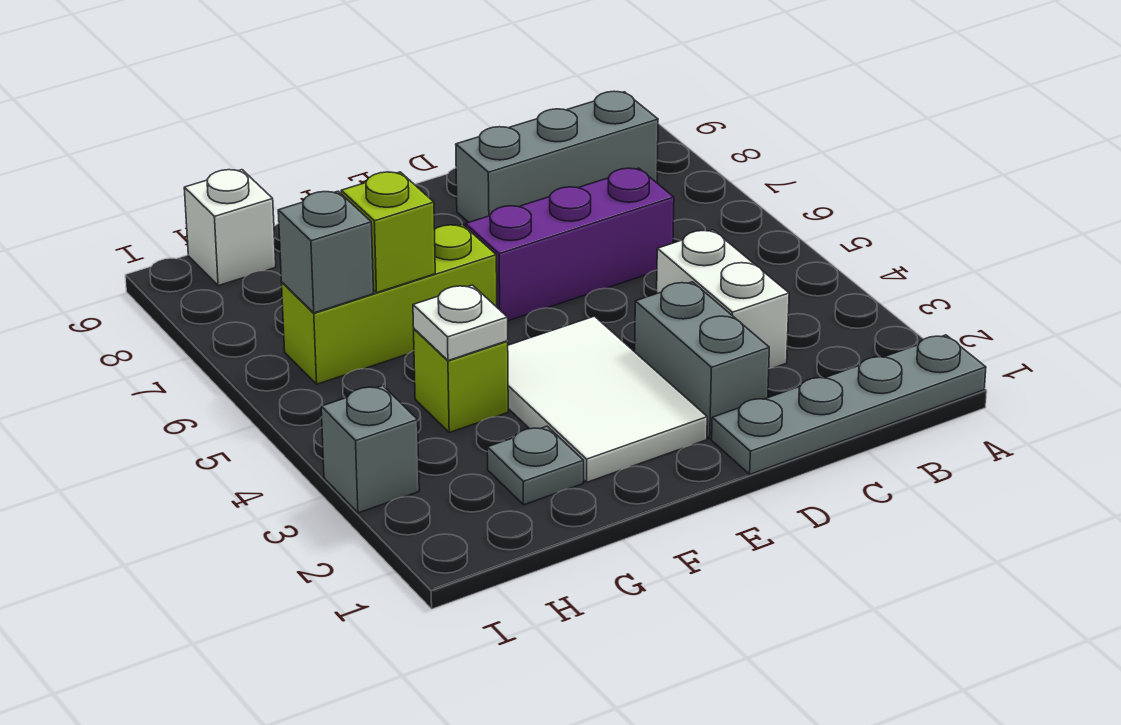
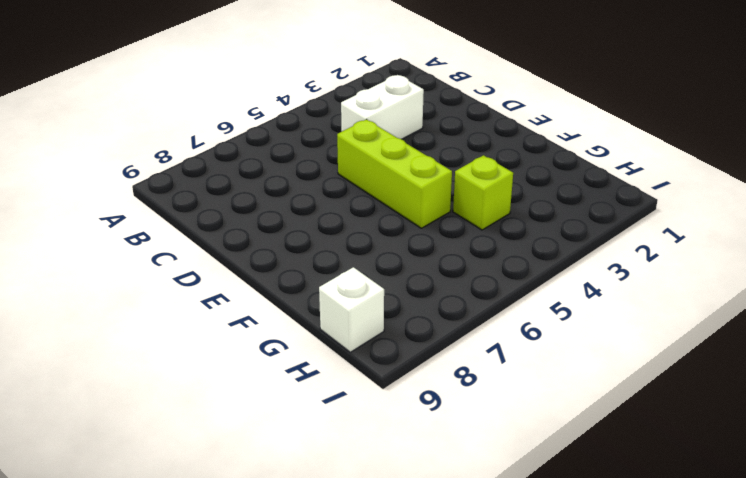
lime brick D5:F5 level 1 -> lime brick F6:H6 level 1
none -> grey plate A1:D1 level 1
none -> grey brick B8:D8 level 1
none -> purple brick C6:E6 level 1

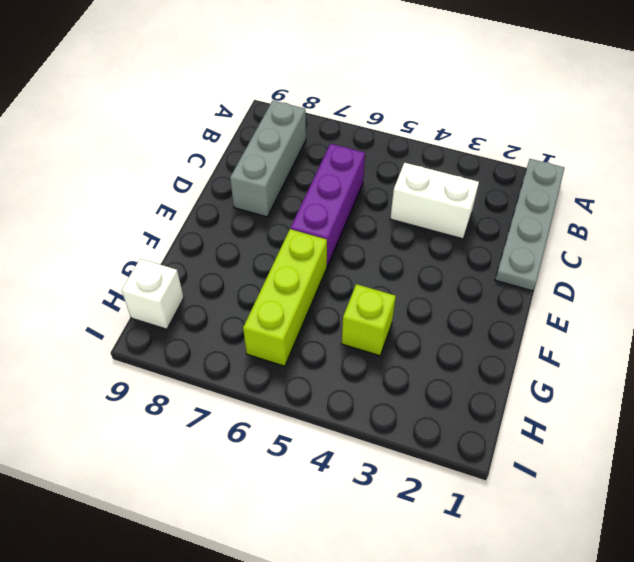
none -> grey brick D2:D3 level 1
none -> white tile E2:F4 level 1
none -> grey plate G2 level 1

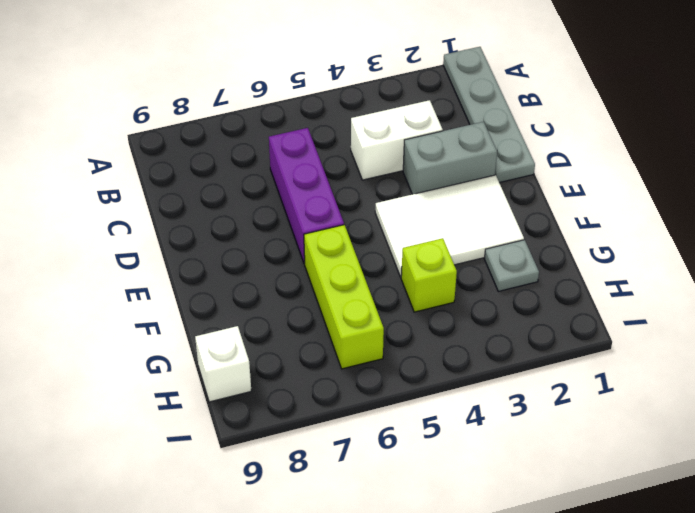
none -> grey brick B8:D8 level 1
none -> grey brick I3 level 1
none -> white plate G4 level 2

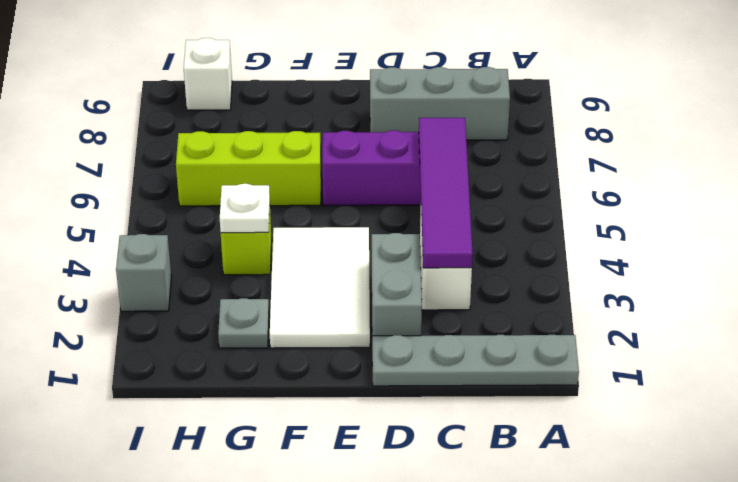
purple tile C3:C6 level 2 -> none
none -> lime brick G6 level 2
none -> grey brick H6 level 2

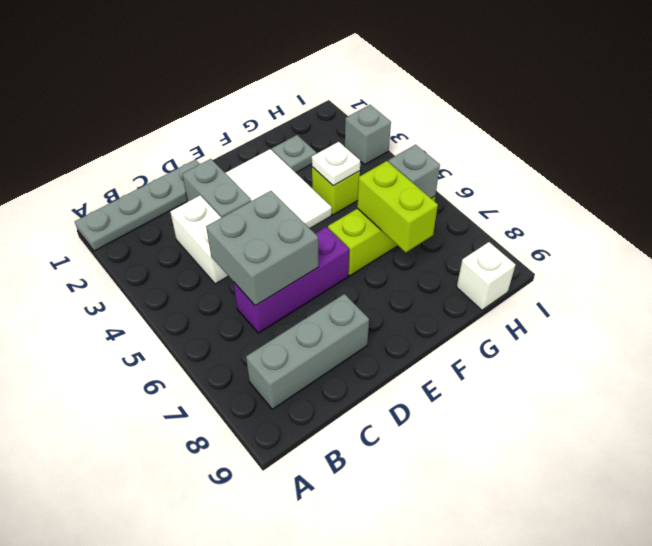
grey brick C5:D6 level 2 -> none
lime brick G6:G7 level 2 -> lime brick G6 level 2

